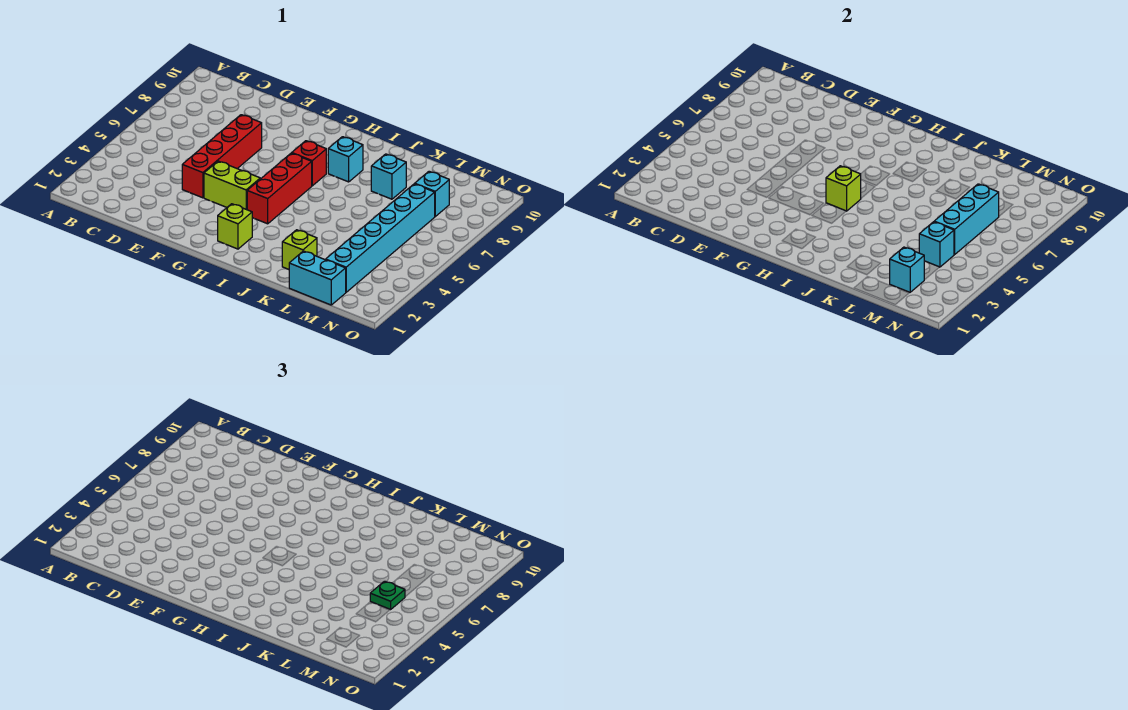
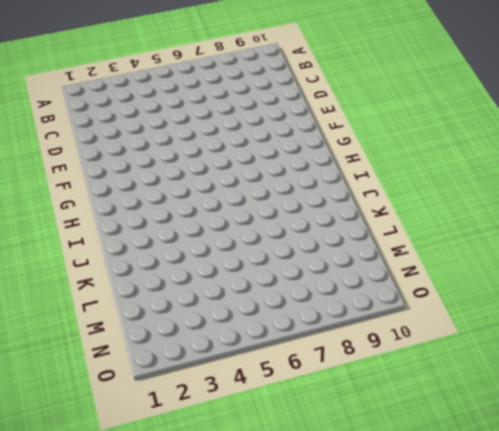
none -> red brick E4:E7 level 1
none -> lime brick F4:G4 level 1
none -> lime brick H2 level 1

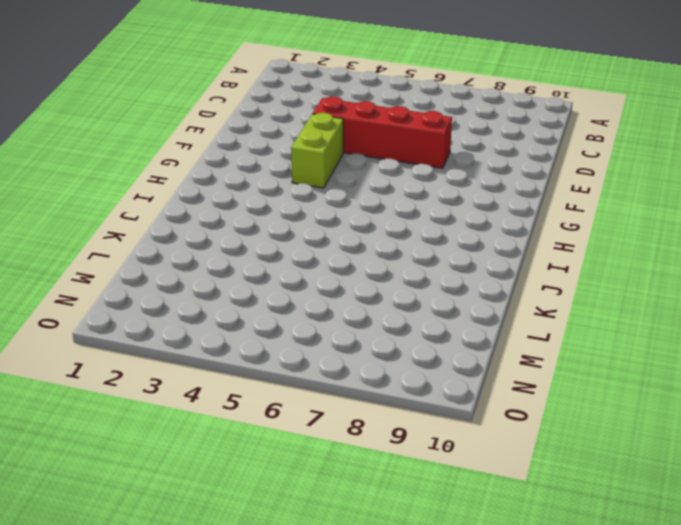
none -> lime brick H2 level 1
none -> red brick H4:H6 level 1
none -> red brick H7 level 1

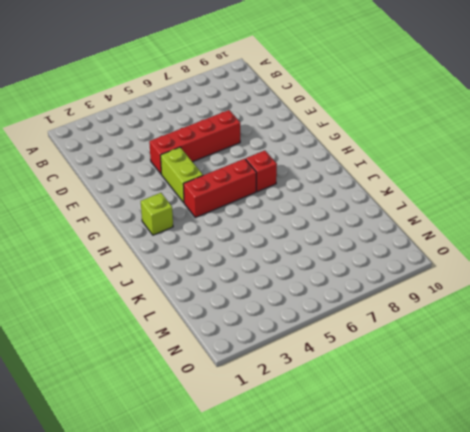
none -> cyan brick I8 level 1
none -> lime brick K2 level 1
none -> cyan brick K8 level 1

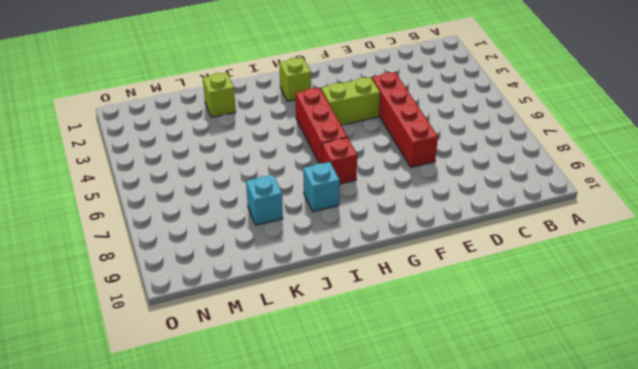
none -> cyan brick L1:M1 level 1
none -> cyan brick M2:M7 level 1
none -> cyan brick M8 level 1

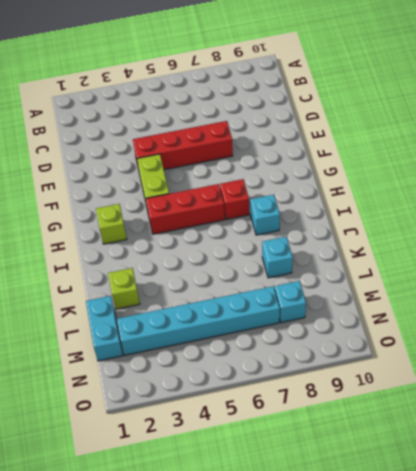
none -> lime brick H5 level 2
none -> cyan brick M2 level 2
none -> cyan brick M4 level 2

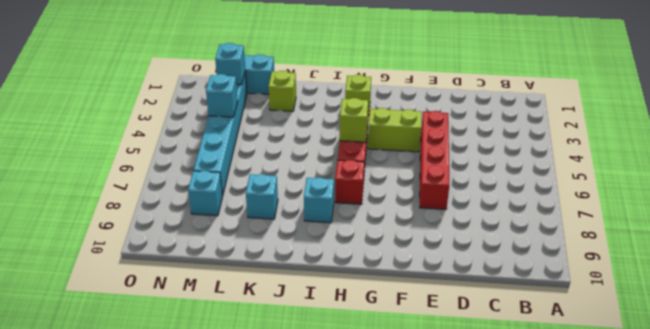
none -> cyan brick M5:M7 level 2
none -> green plate M5 level 3

